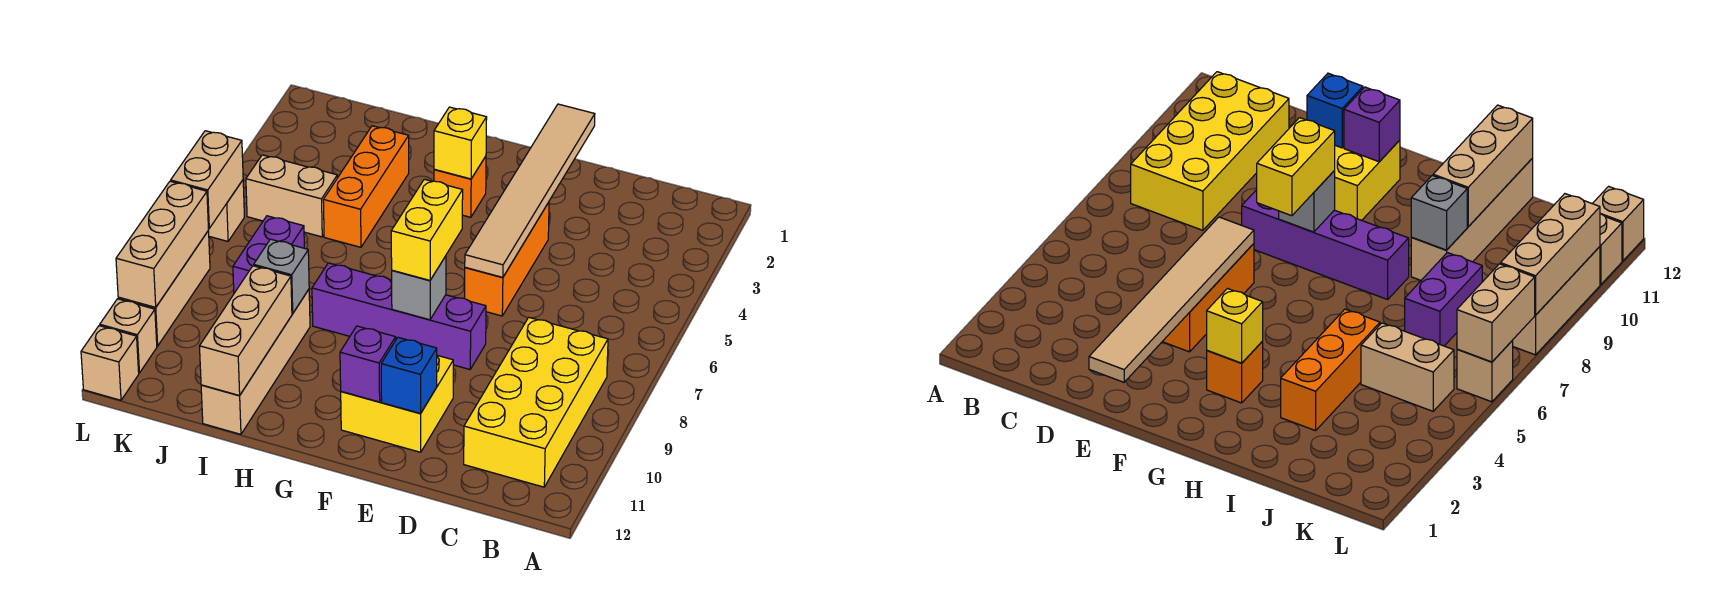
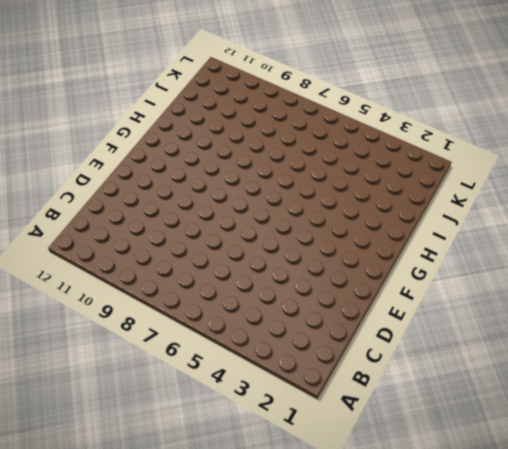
none -> yellow brick B8:C11 level 1
none -> orange brick E4:E6 level 1
none -> purple brick E8:H8 level 1

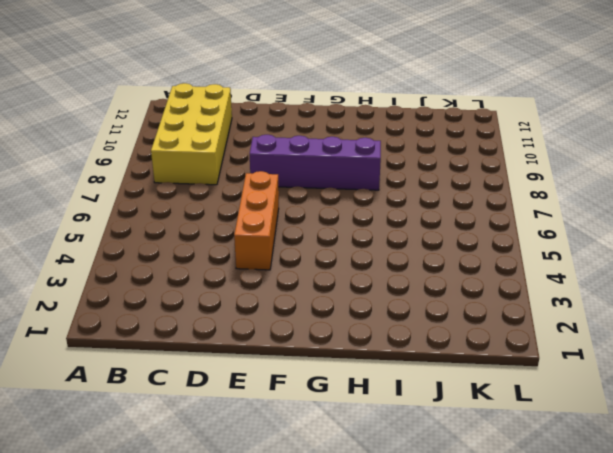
none -> yellow brick E10:F11 level 1
none -> orange brick G3 level 1
none -> orange brick I3:I5 level 1

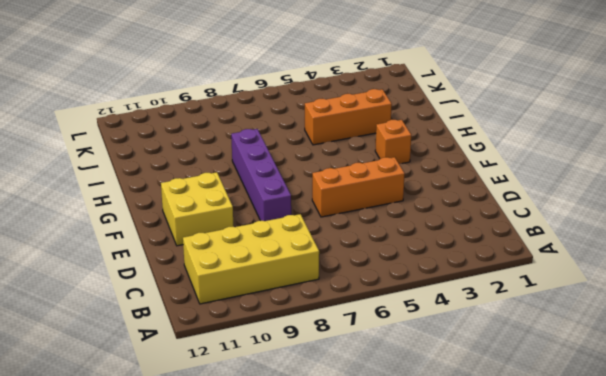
none -> tan brick I9:I12 level 1
none -> tan brick J5:K5 level 1
none -> purple brick J7:J8 level 1

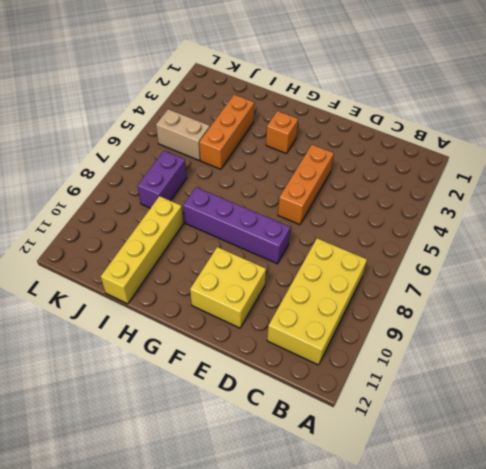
yellow brick I9:I12 level 1 -> tan brick I9:I12 level 1
none -> tan brick L6 level 1
none -> tan brick L8:L10 level 1
none -> tan brick L11 level 1

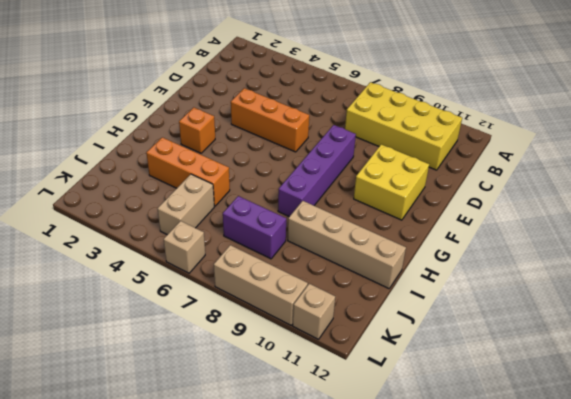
none -> tan brick L12 level 1
none -> tan tile E1:E6 level 2
none -> blue brick E11 level 2

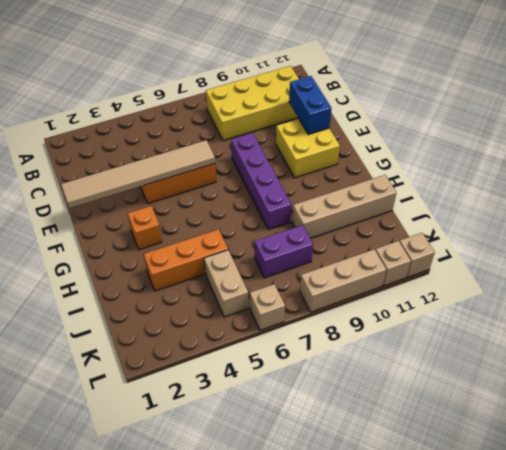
blue brick D11:E11 level 2 -> blue brick E11 level 2
none -> grey brick F8 level 2
none -> purple brick F11 level 2
none -> yellow brick G3 level 2

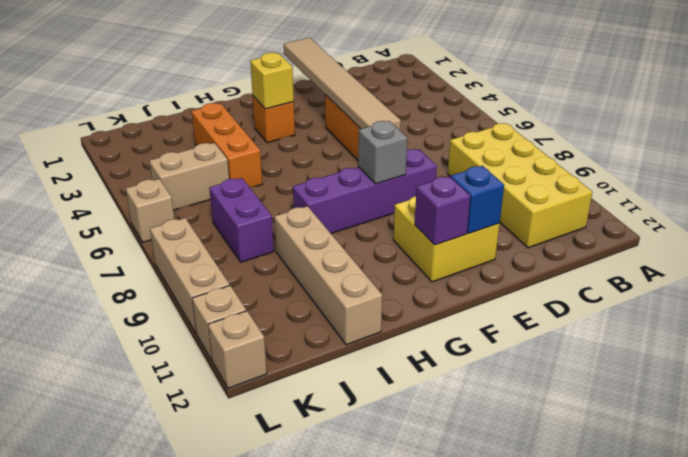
none -> grey brick I9 level 2
none -> tan brick I10:I12 level 2
none -> tan brick L6:L7 level 2

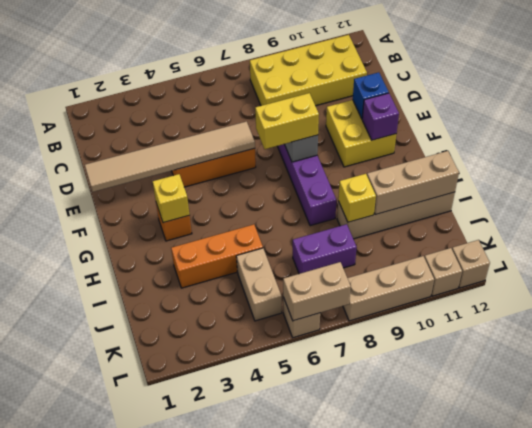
yellow brick I9 level 2 -> grey brick I9 level 2
none -> tan brick L8:L10 level 2

